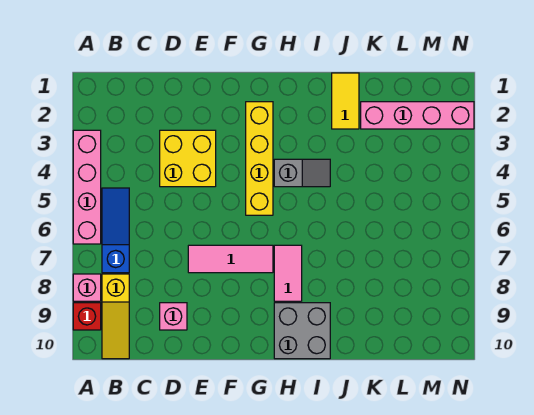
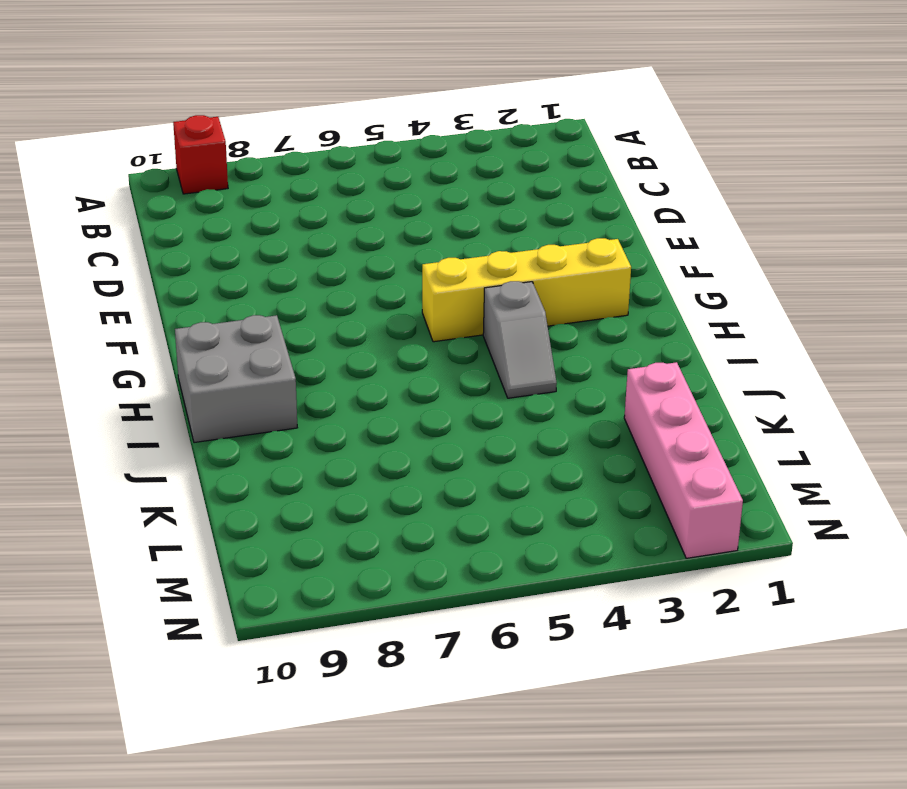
none -> pink brick A3:A6 level 1
none -> pink brick A8 level 1
none -> blue slope B5:B7 level 1 top 7

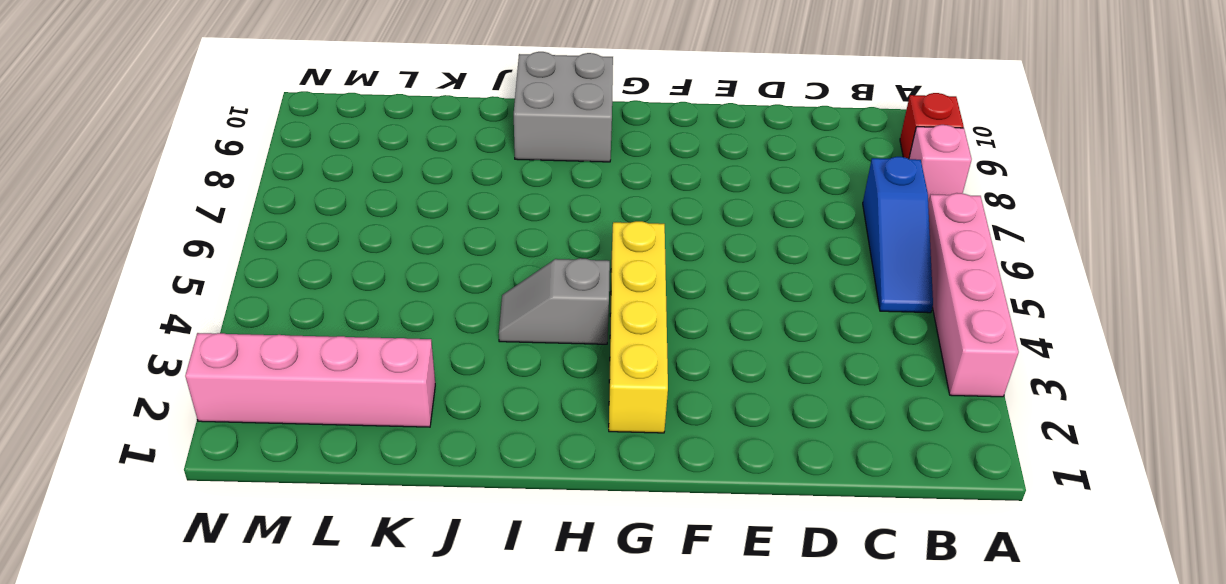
none -> yellow slope B8:B10 level 1 top 8
none -> yellow brick D3:E4 level 1
none -> pink brick D9 level 1

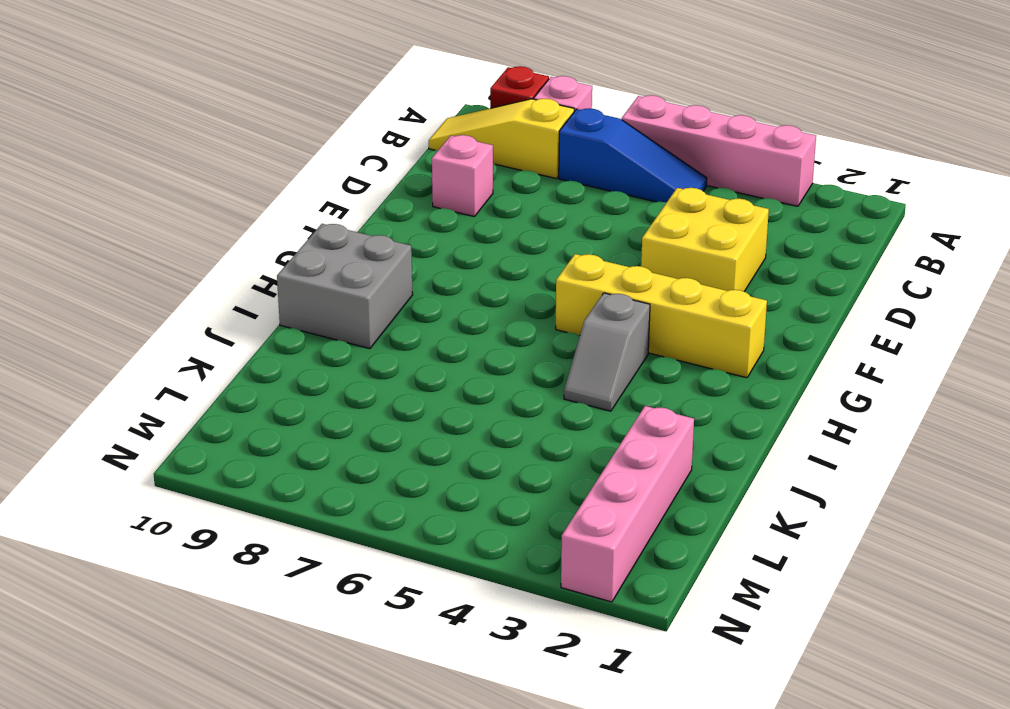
none -> pink tile E7:G7 level 1
none -> pink tile H7:H8 level 1
none -> yellow tile J1:J2 level 1

